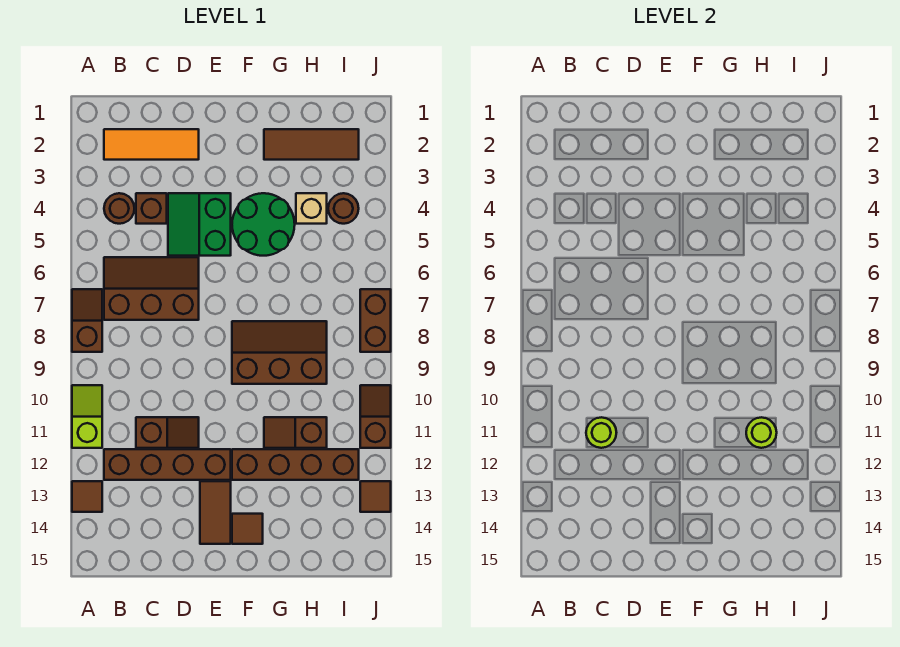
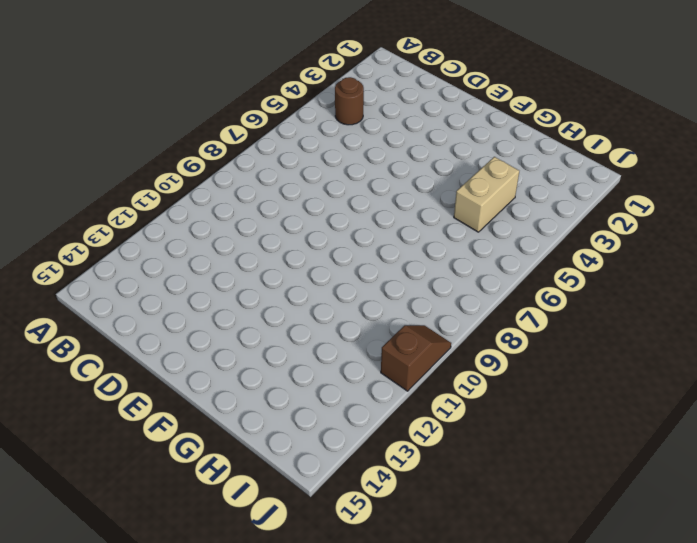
tan brick H4:H5 level 1 -> tan brick H4 level 1
none -> brown slope A7:A8 level 1 top 8
none -> lime slope A10:A11 level 1 top 11
none -> brown tile A13 level 1

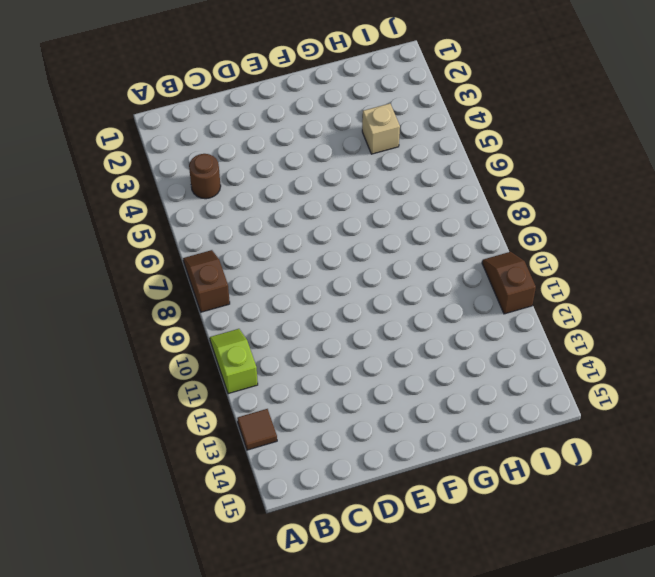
none -> orange tile B2:D2 level 1
none -> brown slope B6:D7 level 1 top 7
none -> brown brick B12:E12 level 1

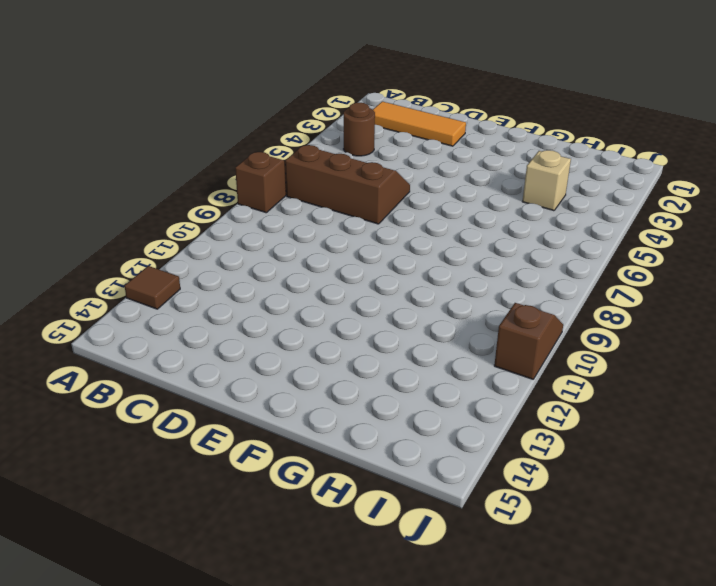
none -> lime slope A10:A11 level 1 top 11
none -> brown brick B12:E12 level 1
none -> brown brick C4 level 1

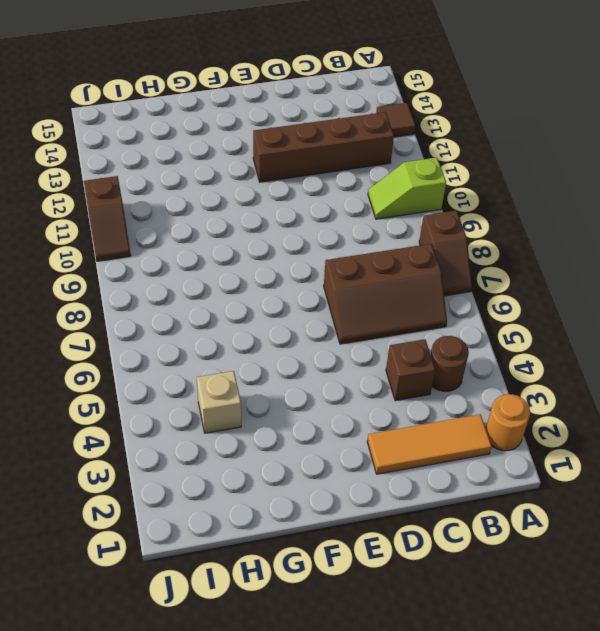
orange round brick A2 level 1 -> none
lime slope A10:B10 level 1 top A -> lime slope A10:A11 level 1 top 11
none -> brown slope C11:D11 level 1 top C
none -> green slope D4:E5 level 1 top E
none -> brown tile E13:E14 level 1

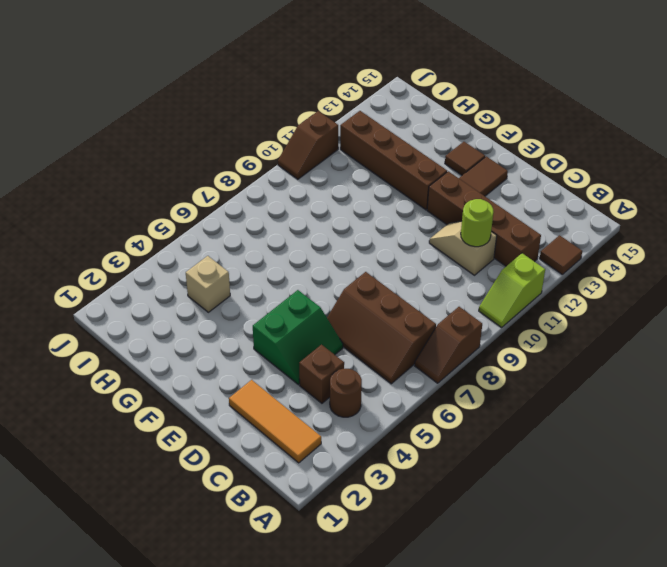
tan slope C11:D11 level 1 top C -> brown slope C11:D11 level 1 top C
none -> green round brick F4:G5 level 1
none -> brown slope F8:H9 level 1 top 9
none -> brown tile G2:I2 level 1

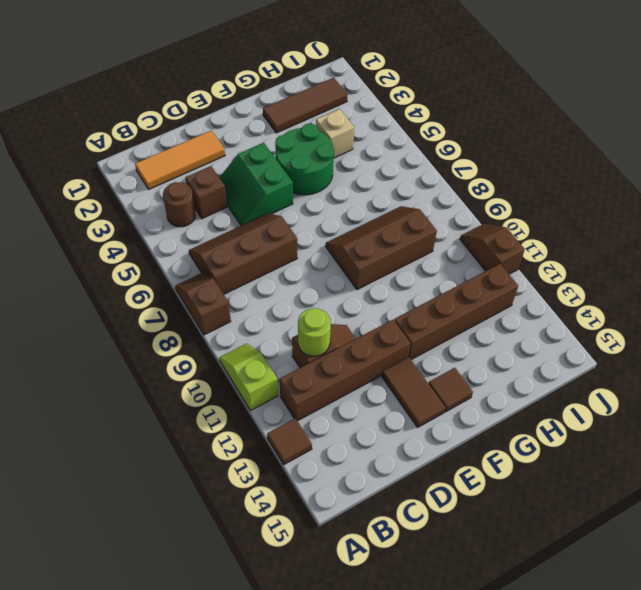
none -> brown slope G11:H11 level 1 top H
none -> brown round brick I4 level 1
none -> brown brick J7:J8 level 1

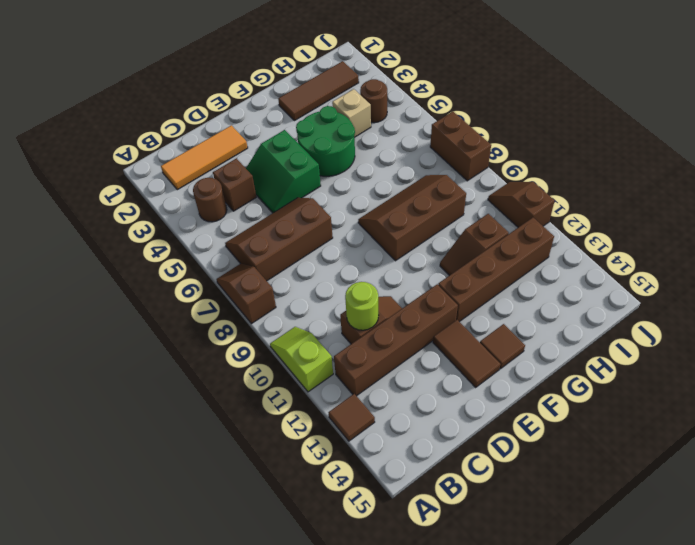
none -> brown tile J13 level 1
none -> lime round brick H11 level 2

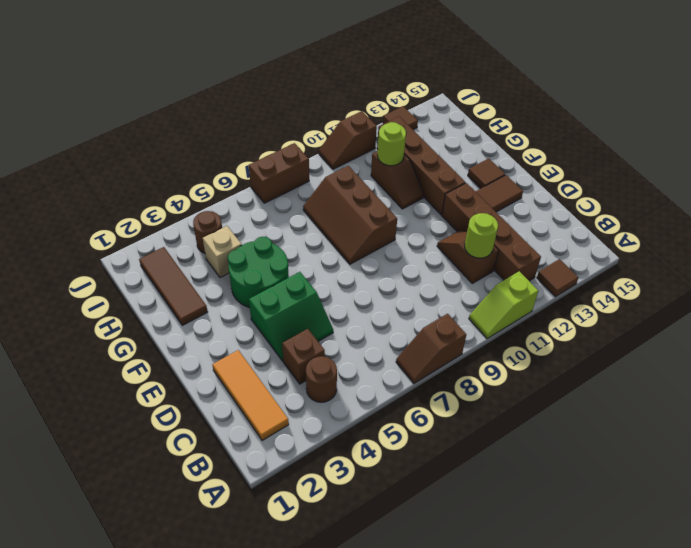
none -> brown slope B6:D7 level 1 top 7

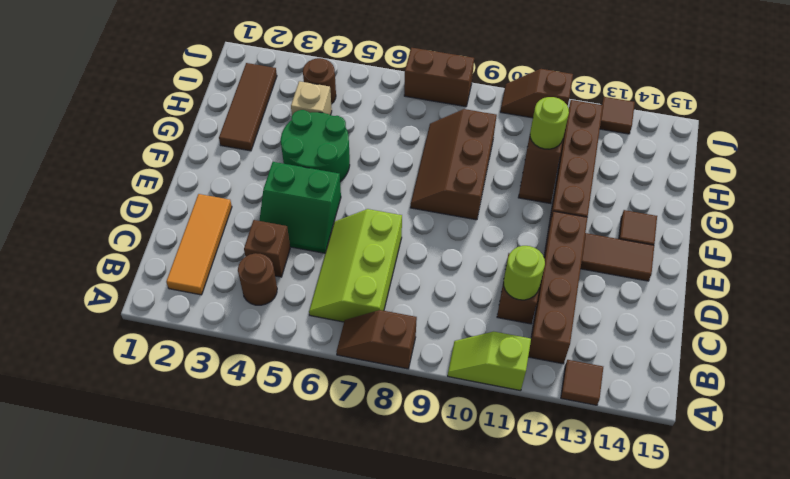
lime slope B6:D7 level 1 top 7 -> brown slope B6:D7 level 1 top 7

